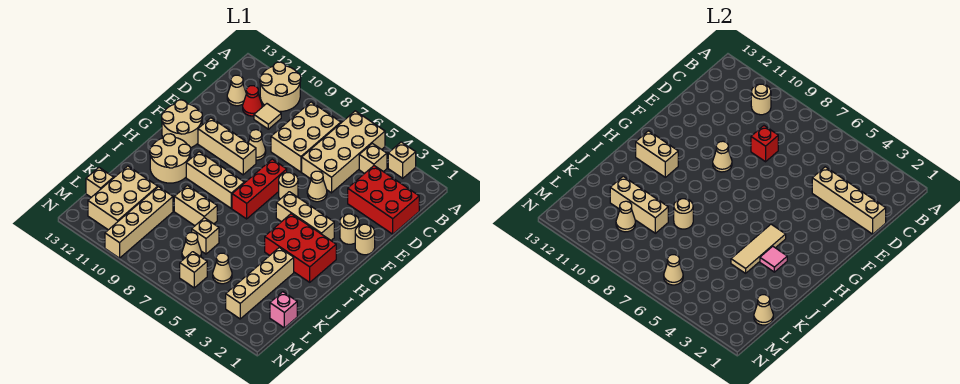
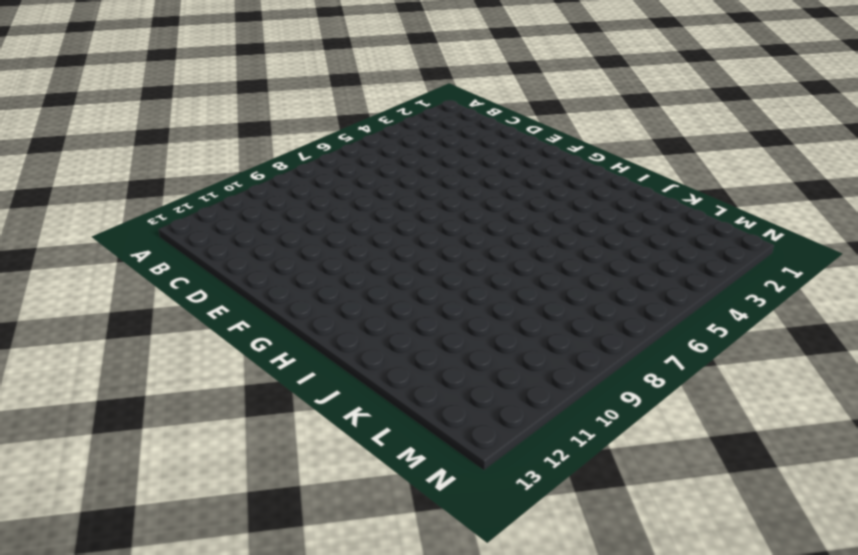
none -> tan brick A3 level 1
none -> tan brick A5:D6 level 1
none -> tan round brick A10:B11 level 1
none -> tan brick B4 level 1

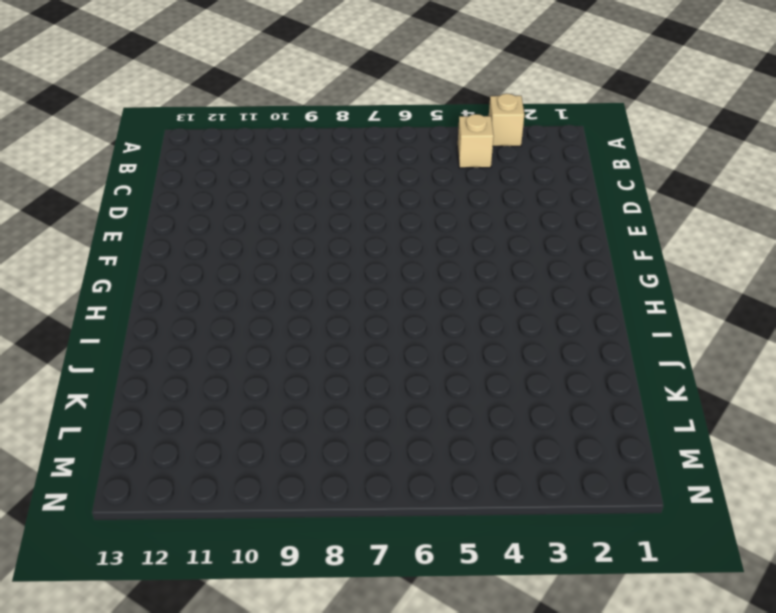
none -> tan brick A5:D6 level 1
none -> tan round brick A10:B11 level 1
none -> tan brick B7:D8 level 1
none -> red brick C1:D3 level 1

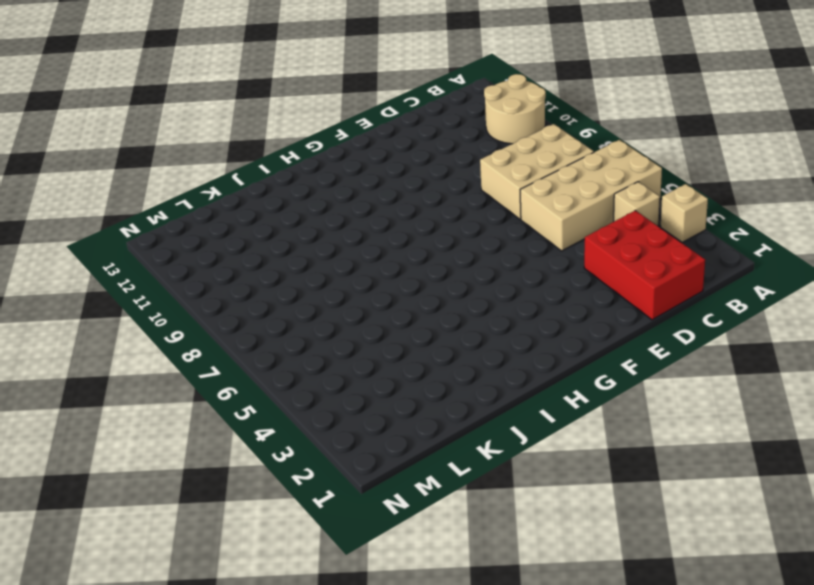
none -> tan tile C10 level 1
none -> red cone C11 level 1
none -> tan cone C12 level 1
none -> tan cone E5 level 1

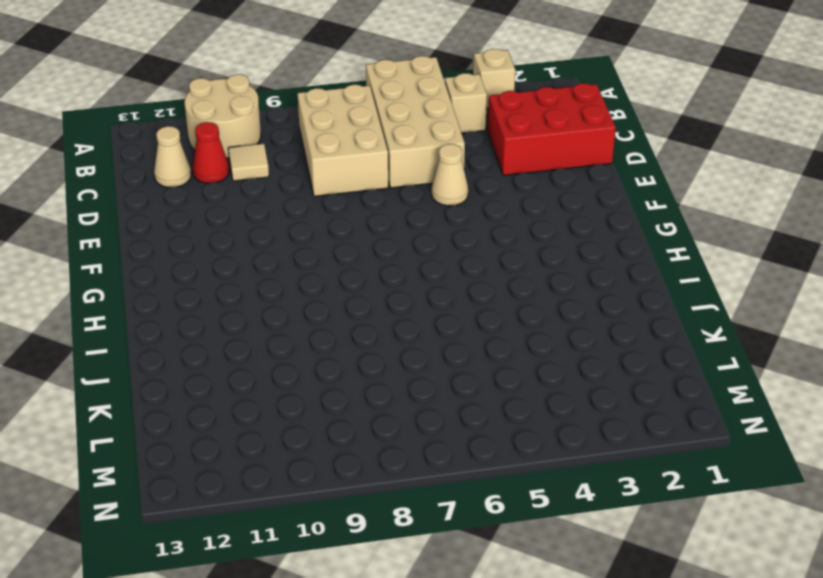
none -> tan cone E9 level 1
none -> tan round brick F1 level 1
none -> tan round brick F2 level 1
none -> tan round brick F6 level 1

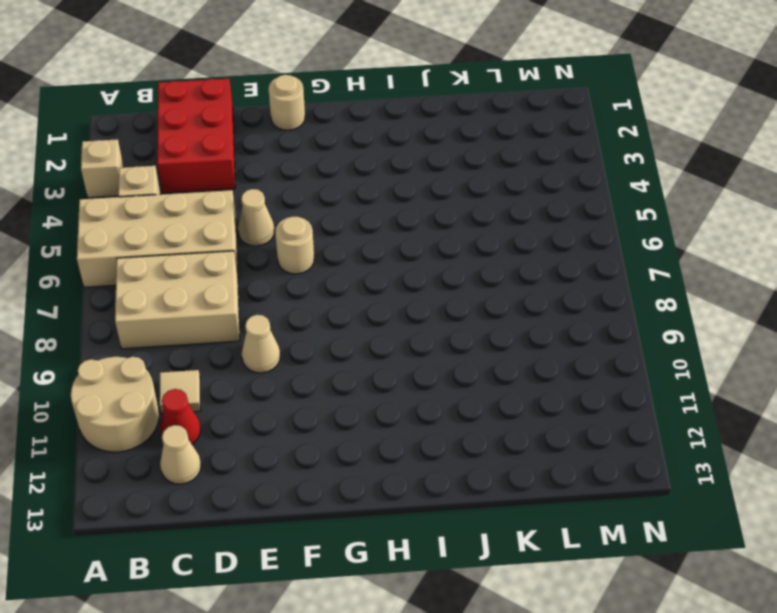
none -> tan round brick F2 level 1
none -> red brick F7:H7 level 1
none -> tan brick F9:F11 level 1
none -> tan round brick F12:G13 level 1

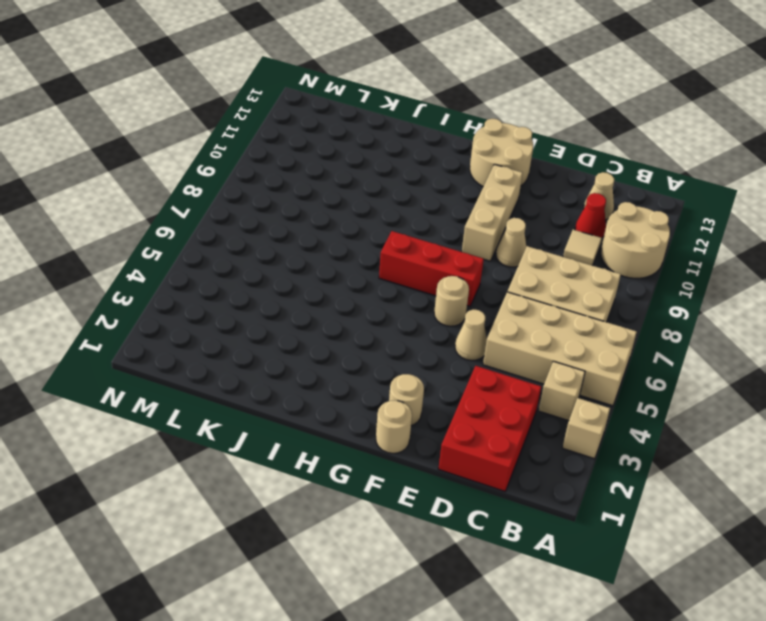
none -> tan brick G3:G5 level 1
none -> red brick H2:I4 level 1
none -> tan brick H8:H10 level 1
none -> tan round brick H11:I12 level 1

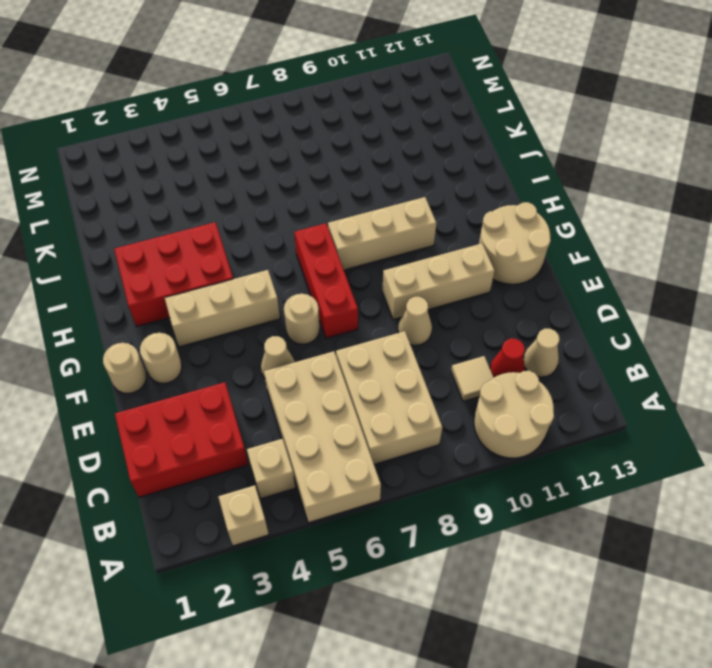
none -> tan round brick H11:I12 level 1
none -> tan brick J3:M3 level 1
none -> tan brick J8:J9 level 1
none -> tan brick K7 level 1

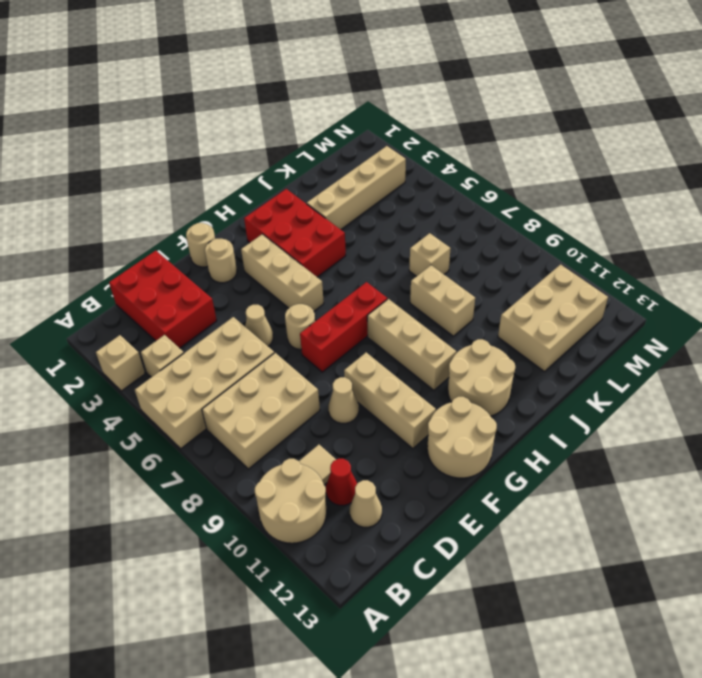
none -> tan brick K10:N10 level 1
none -> pink brick L1 level 1
none -> tan cone L5 level 1
none -> tan cone L7 level 1

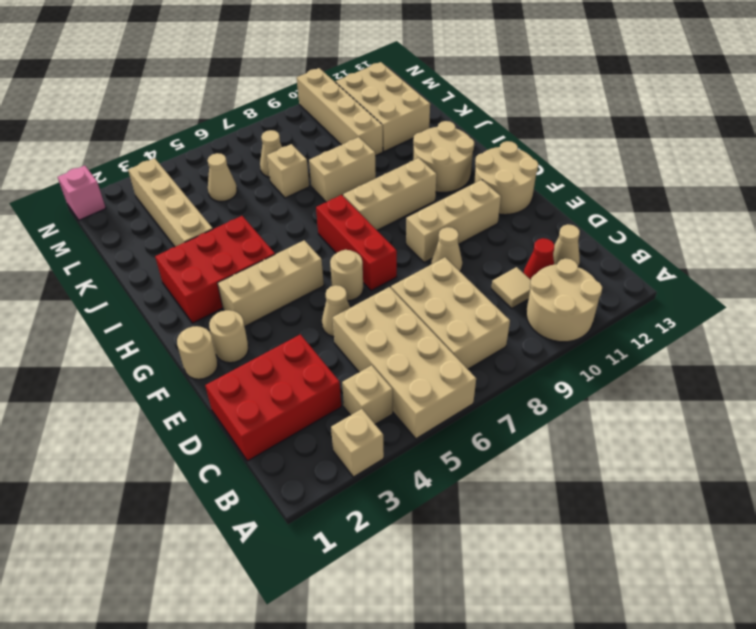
pink brick N1 level 1 -> pink brick L1 level 1
none -> tan brick L13 level 1
none -> tan brick M6 level 1
none -> tan round brick B10 level 2
none -> tan brick D1:D4 level 2

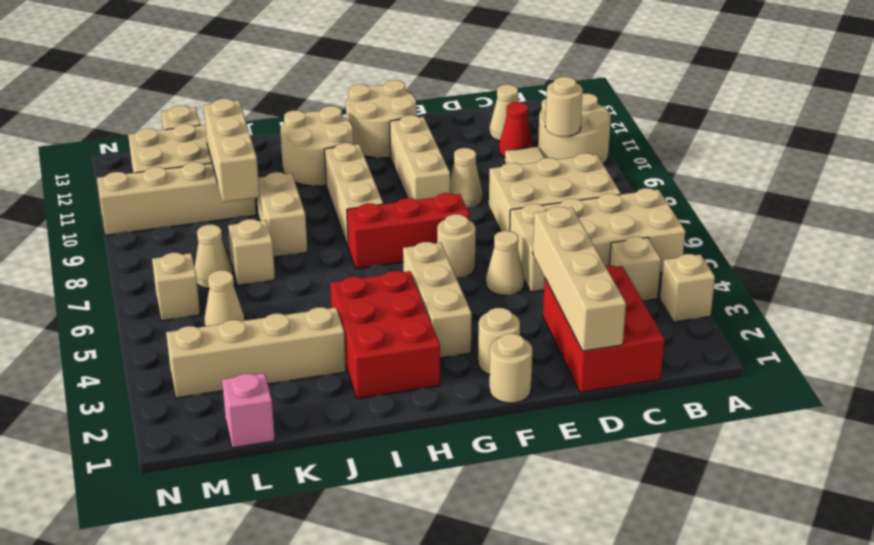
none -> red brick D8 level 2
none -> tan cone F9 level 2
none -> tan tile H4:J4 level 2
none -> tan brick H11:H12 level 2

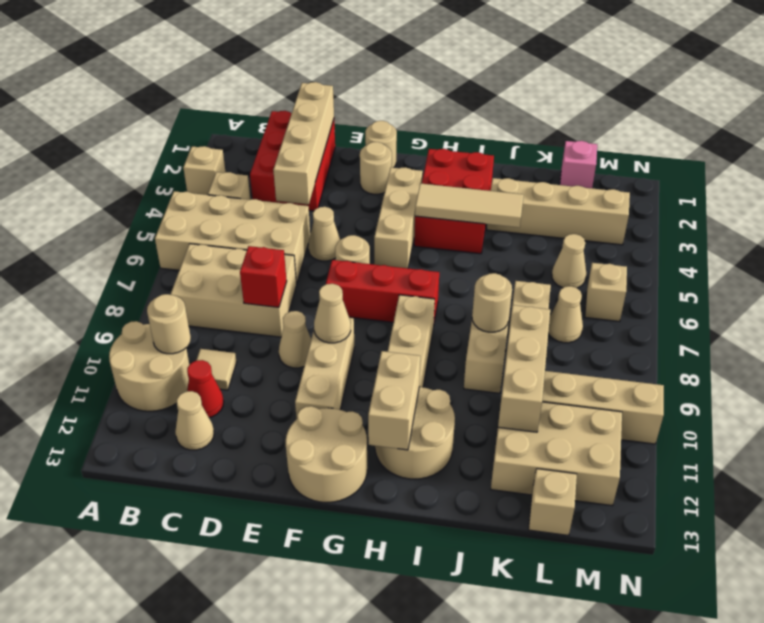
none -> pink tile I3 level 2
none -> tan cone L1 level 2
none -> tan cone L10 level 2
none -> tan cone M6 level 2

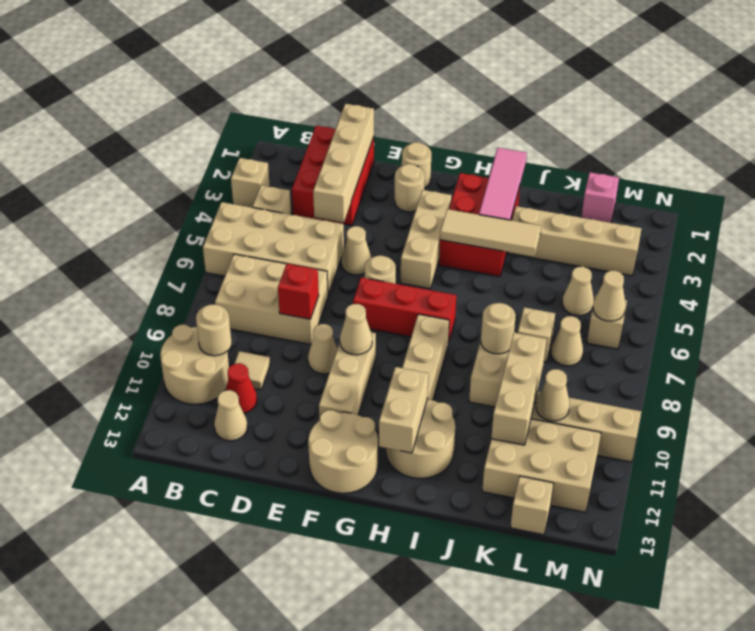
pink tile I1:I3 level 2 -> pink tile I3 level 2
none -> tan cone L1 level 2

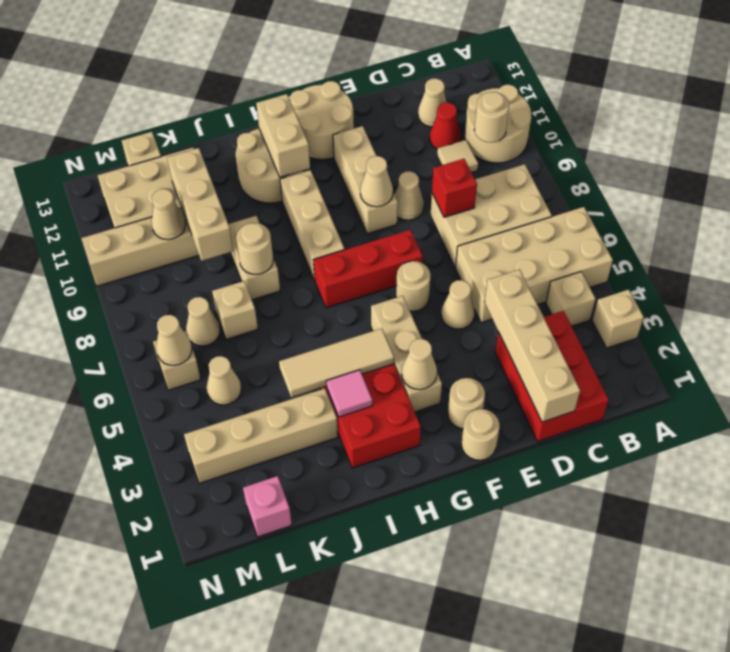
tan cone G3 level 2 -> tan cone L1 level 2

